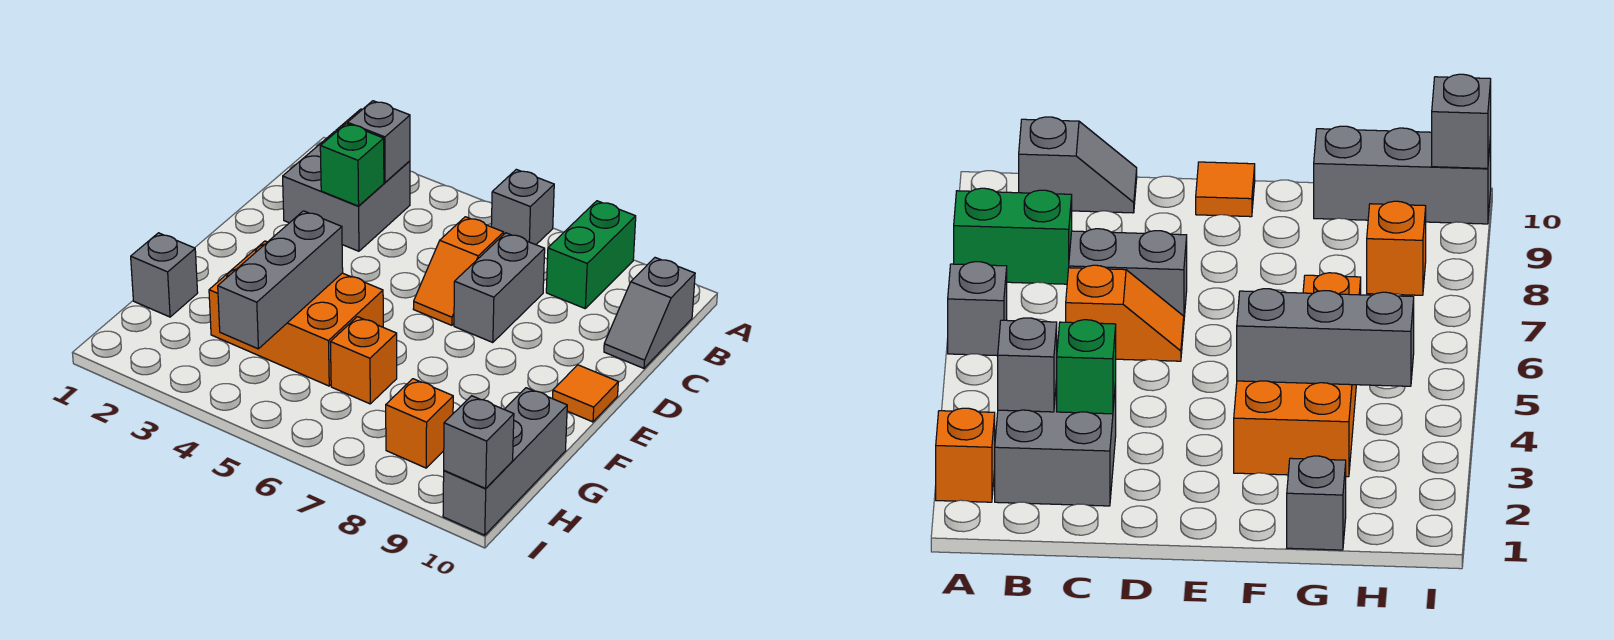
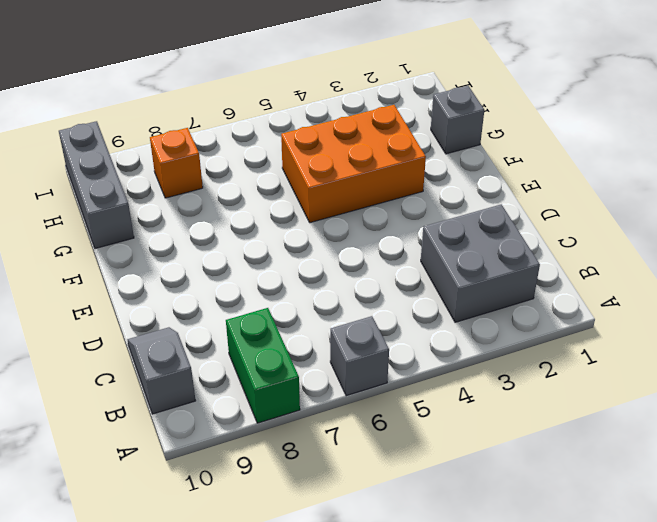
none -> orange brick A2 level 1
none -> orange slope C6:D6 level 1 top C
none -> grey brick C7:D7 level 1

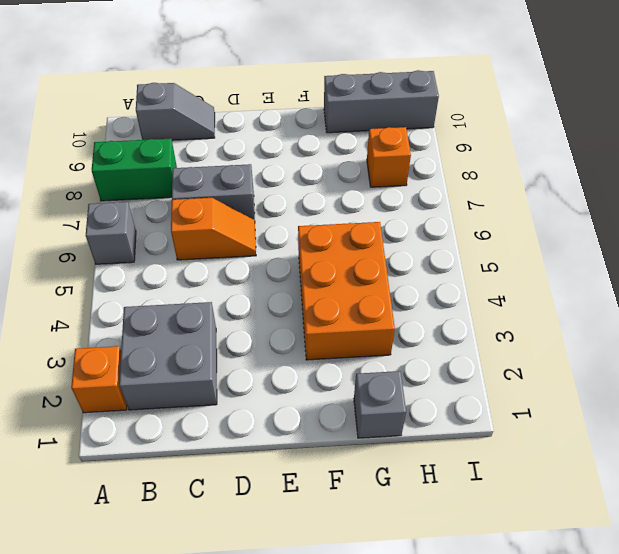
none -> orange tile E10 level 1
none -> orange brick G6 level 1
none -> grey brick B3 level 2

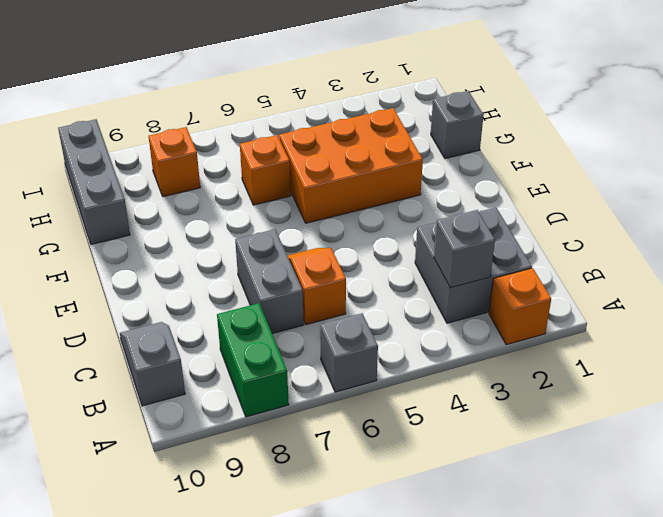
none -> orange tile E10 level 1
none -> green brick C3 level 2
none -> grey brick F4:H4 level 2

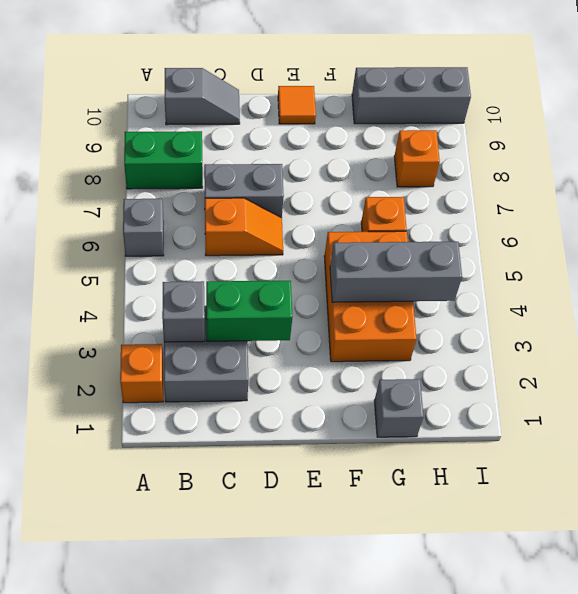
green brick C3:D3 level 2 -> green brick C3 level 2
none -> grey brick I10 level 2

